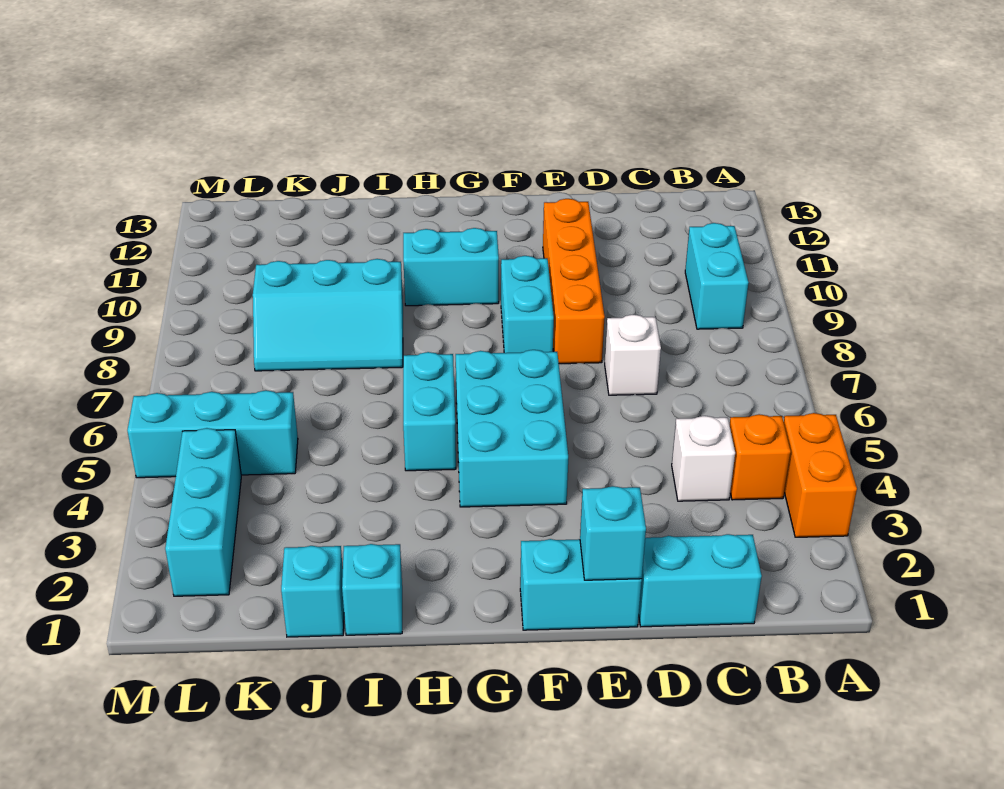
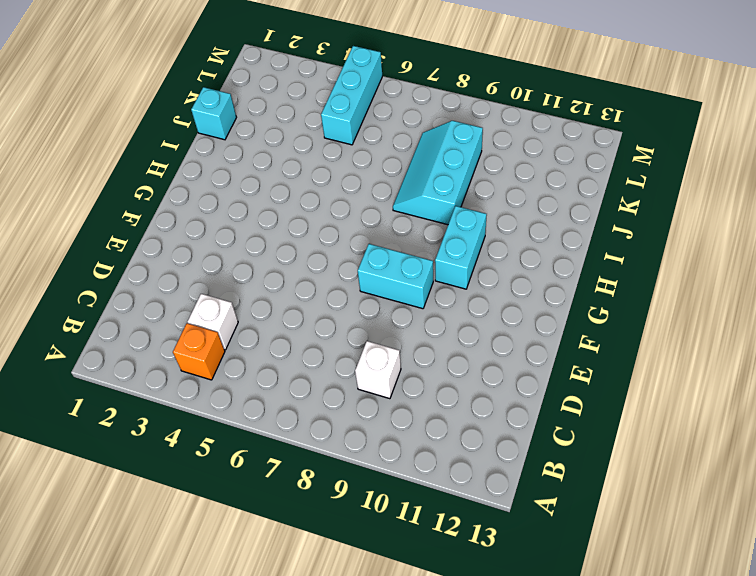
white brick C9 level 1 -> white brick D7 level 1
none -> orange brick A3:A4 level 1
none -> cyan brick B9:B10 level 1
none -> cyan brick C1:D1 level 1

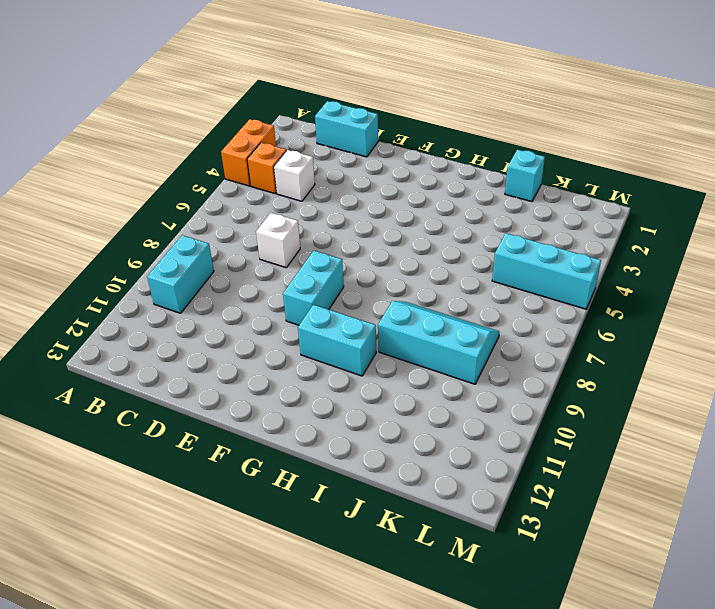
none -> cyan brick E1:F1 level 1
none -> orange brick E8:E11 level 1
none -> cyan brick F4:G6 level 1

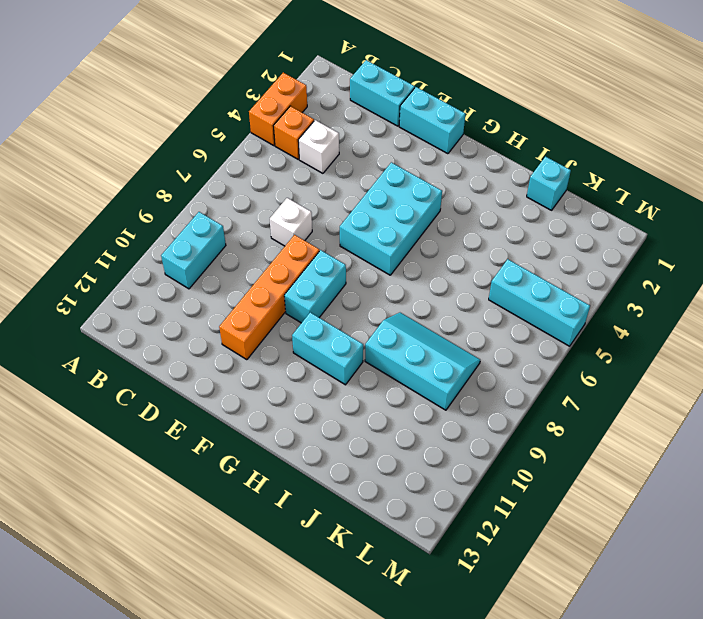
none -> cyan brick H5:H6 level 1
none -> cyan brick I1 level 1
none -> cyan brick L2:L4 level 1

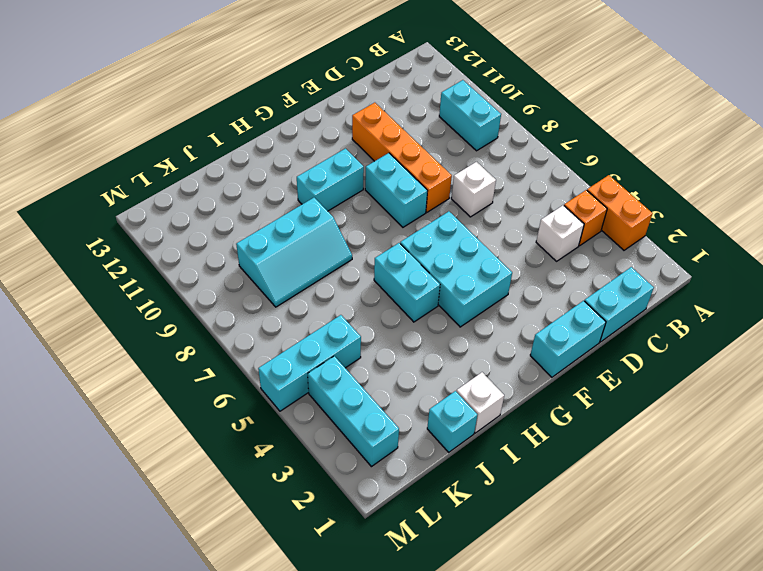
white brick I1 level 1 -> cyan brick I1 level 1
none -> cyan brick E1 level 2

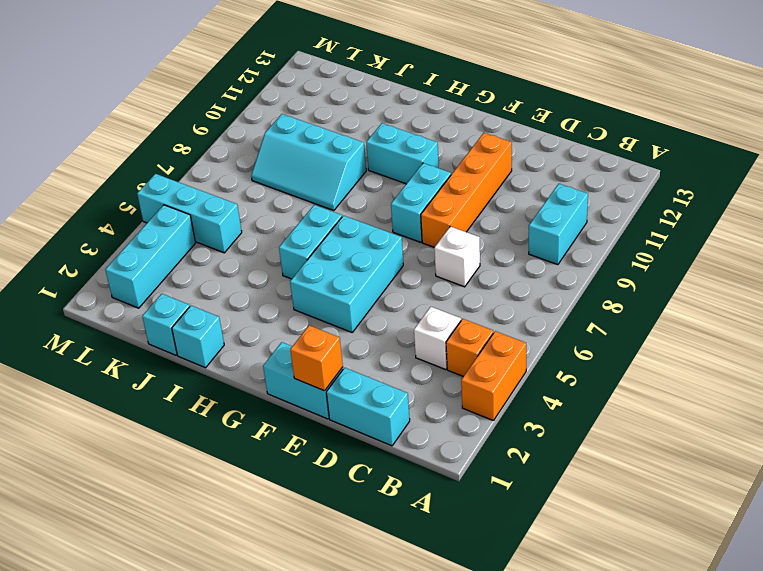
orange brick E1 level 2 -> cyan brick E1 level 2

